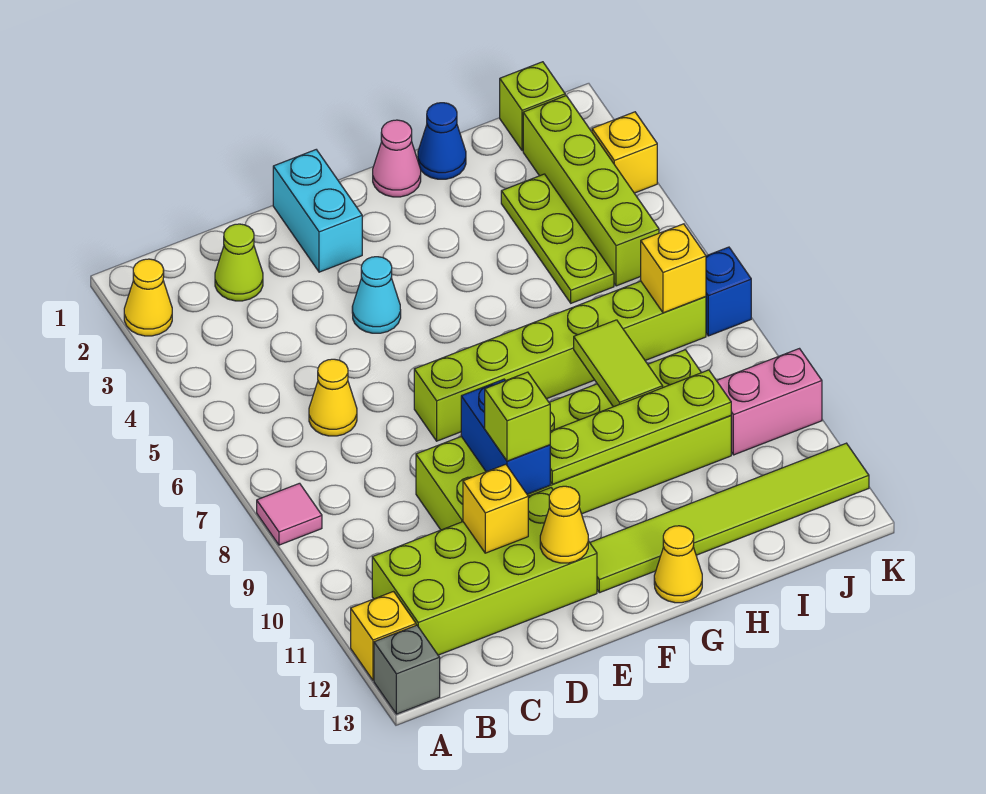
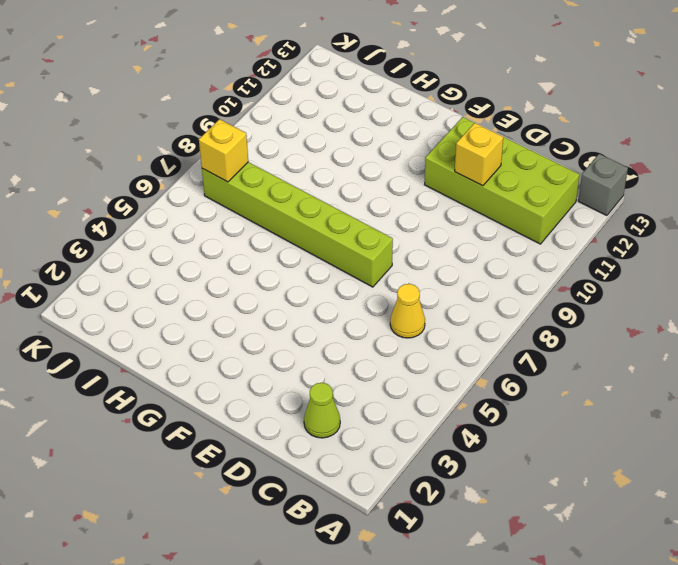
none -> yellow cone A2 level 1
none -> pink tile A8 level 1
none -> yellow brick A12 level 1

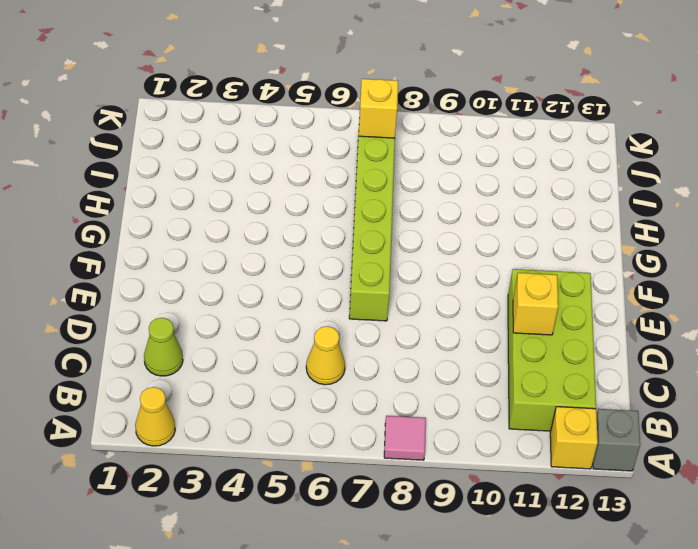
none -> lime brick D9:I10 level 1
none -> cyan brick E1:E2 level 1
none -> cyan cone E4 level 1

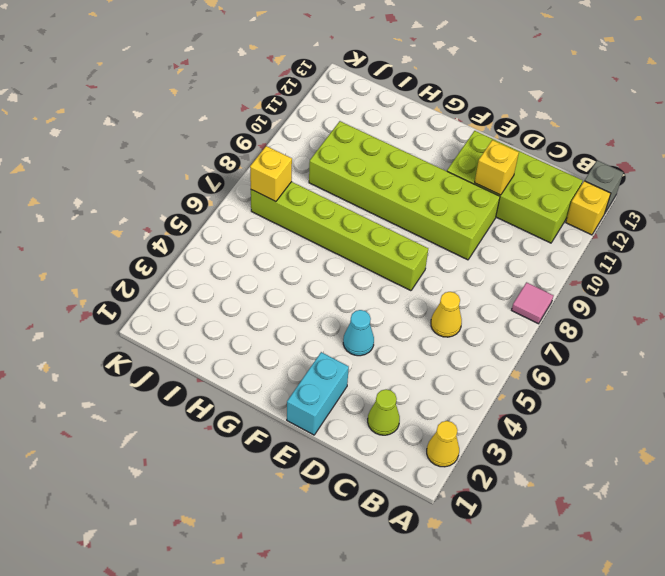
none -> lime tile F12:K12 level 1
none -> pink cone G1 level 1
none -> yellow cone G13 level 1

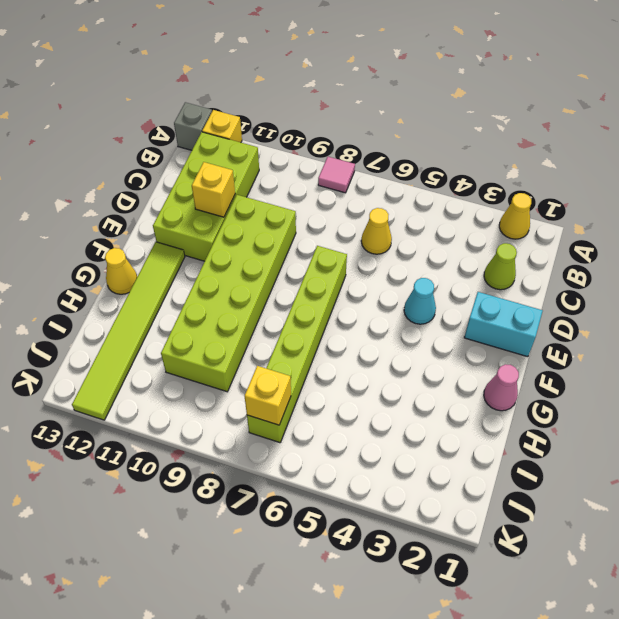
none -> blue cone H1 level 1
none -> lime plate I3:I5 level 1
none -> lime brick J1 level 1

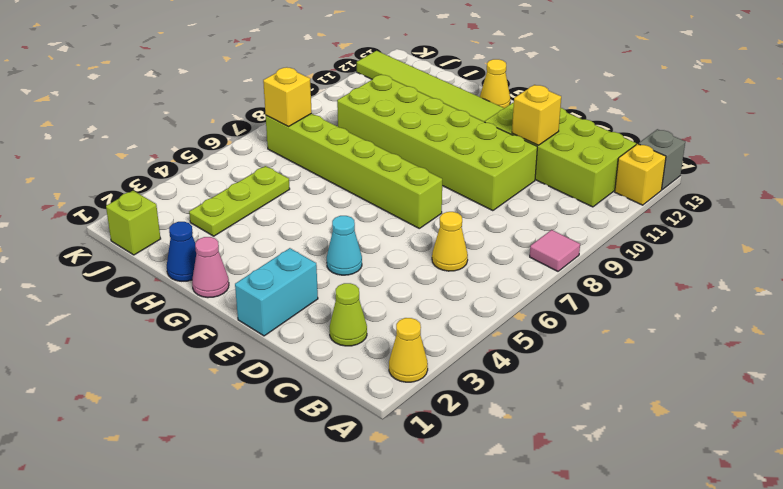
none -> lime brick J2:J5 level 1
none -> pink brick J10:K10 level 1
none -> yellow brick K3 level 1

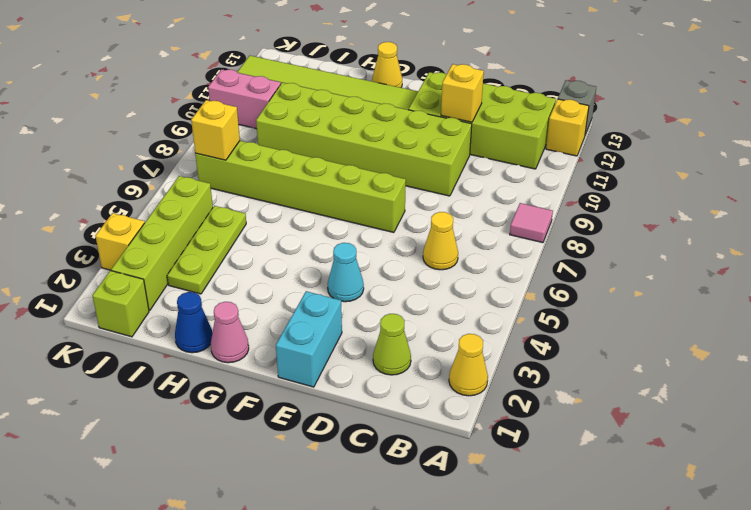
none -> blue brick K7 level 1
none -> blue brick E9:E10 level 2
none -> yellow cone E12 level 2

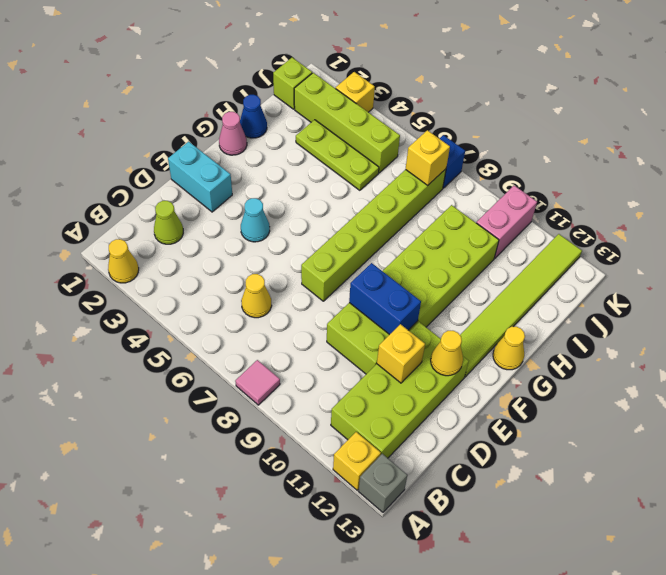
none -> lime plate F10:I10 level 2
none -> lime tile H8:H9 level 2
none -> lime brick E10 level 3

